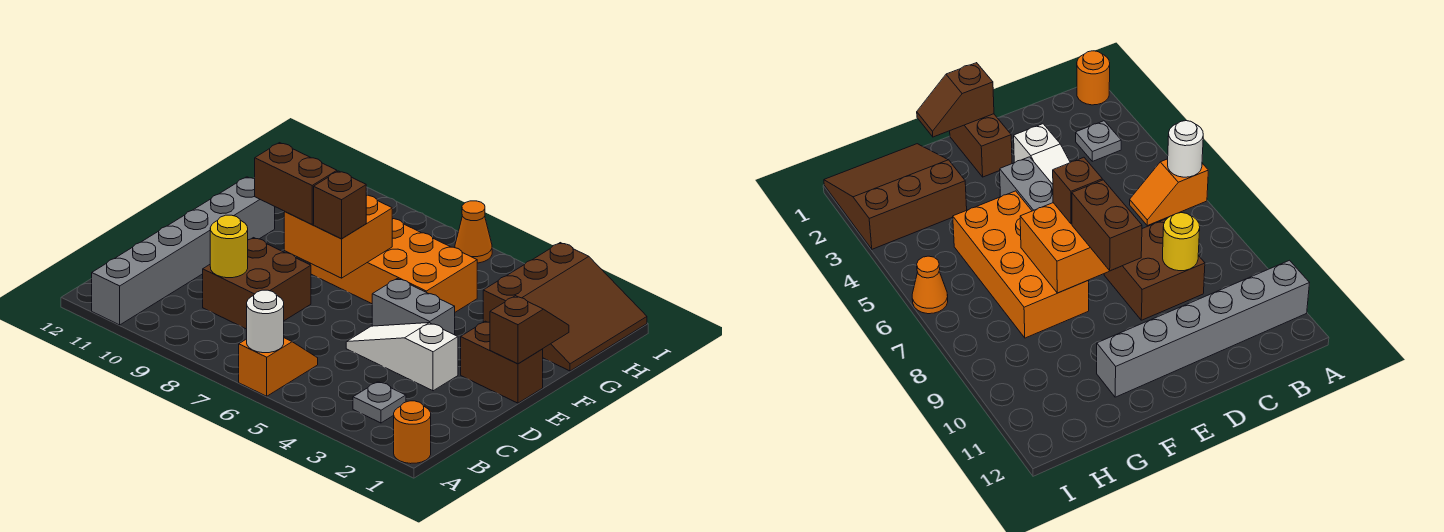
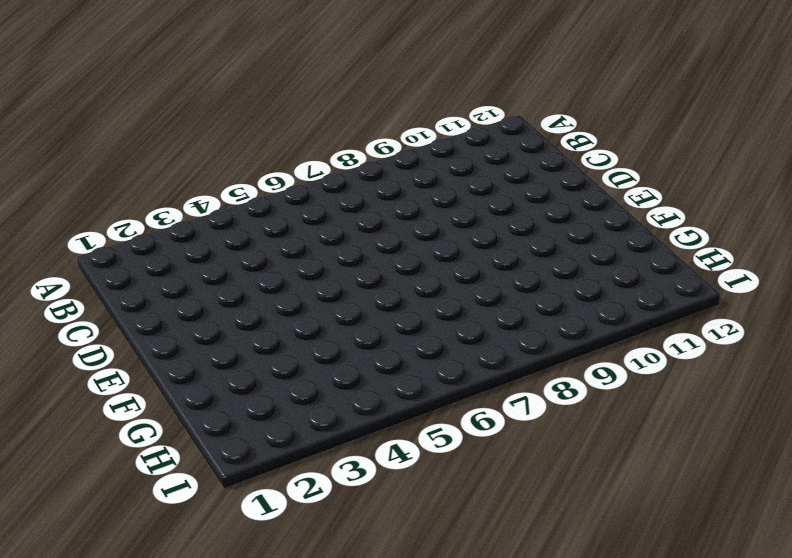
none -> orange round brick A1 level 1
none -> orange slope A6:B6 level 1 top A
none -> grey brick A11:F11 level 1

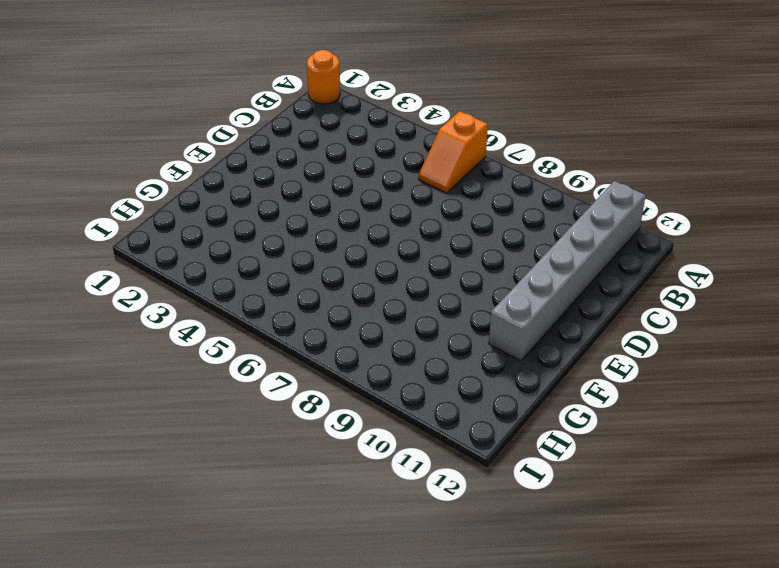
none -> grey plate B3 level 1
none -> brown brick C8:D9 level 1
none -> white slope D3:D5 level 1 top 3

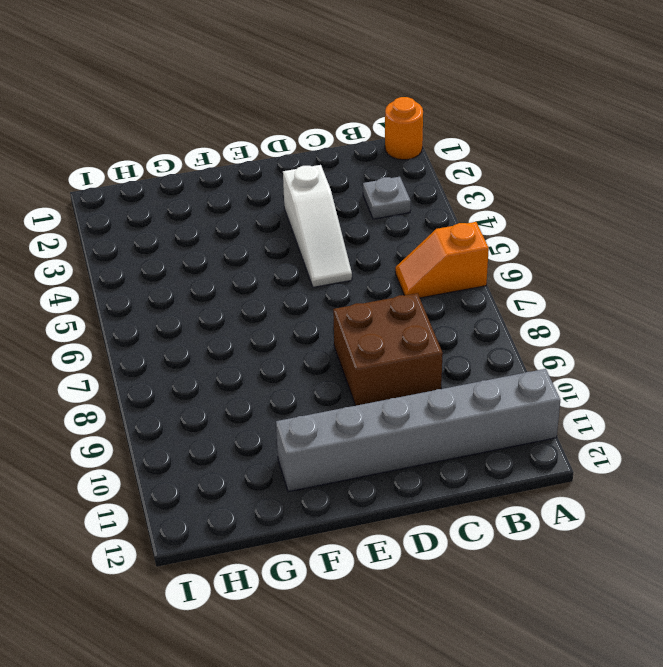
none -> brown brick E1:E2 level 1
none -> grey brick E4:E5 level 1
none -> orange brick F5:G8 level 1

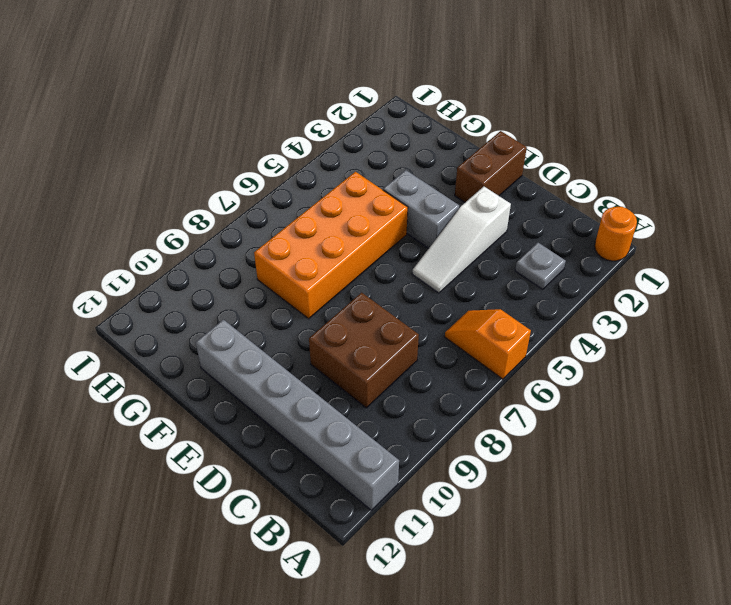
grey brick E4:F4 level 1 -> grey brick E4:E5 level 1
none -> brown slope G1:I3 level 1 top 3
none -> orange cone I6 level 1
none -> white round brick A6 level 2

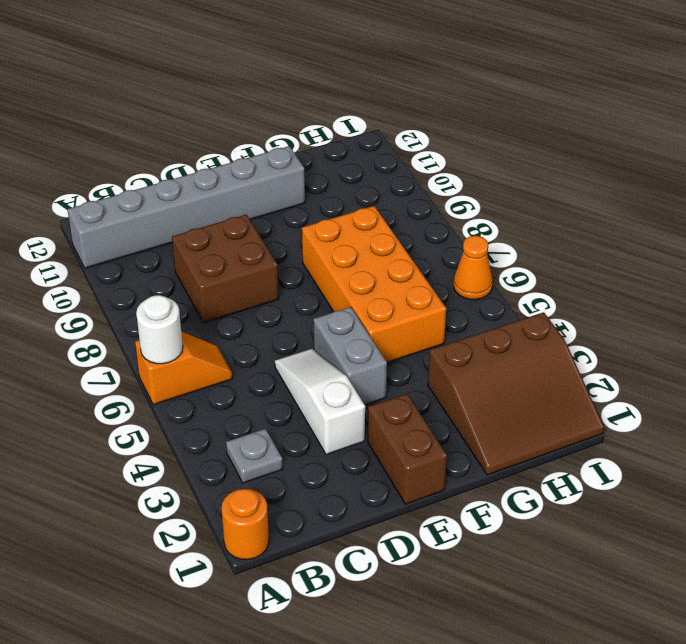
none -> yellow round brick C9 level 2
none -> brown slope E1:F1 level 2 top E
none -> orange brick E7:F8 level 2

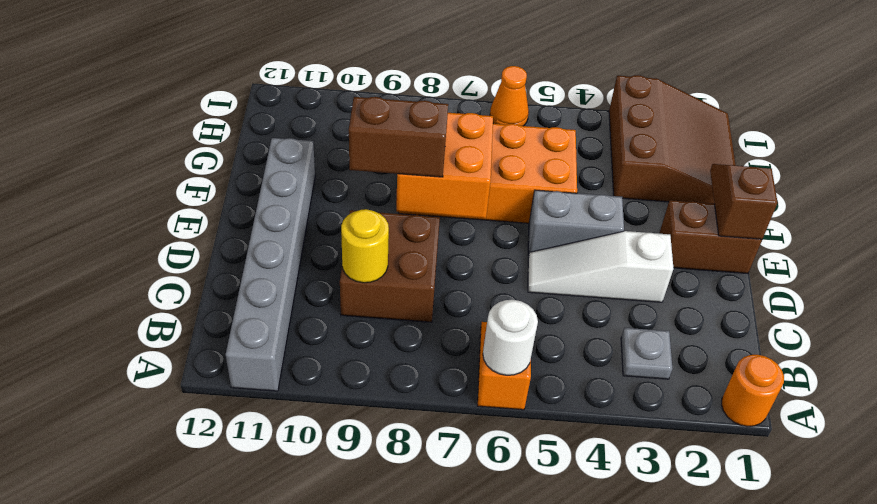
none -> brown brick E7 level 3

